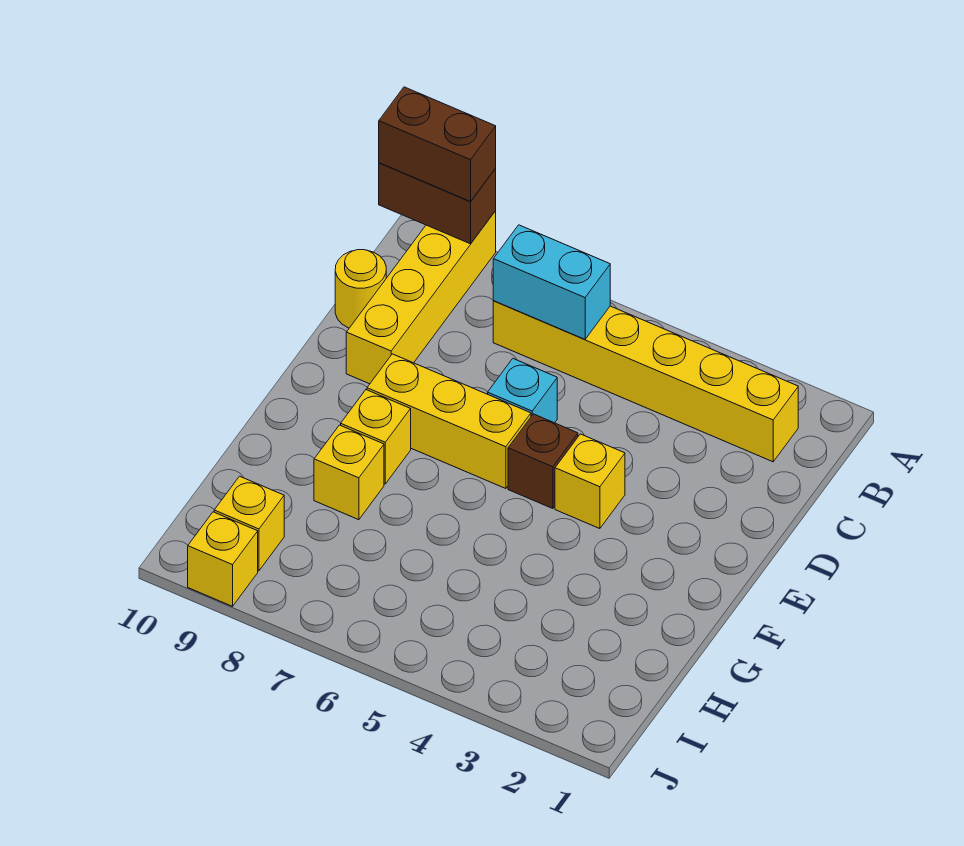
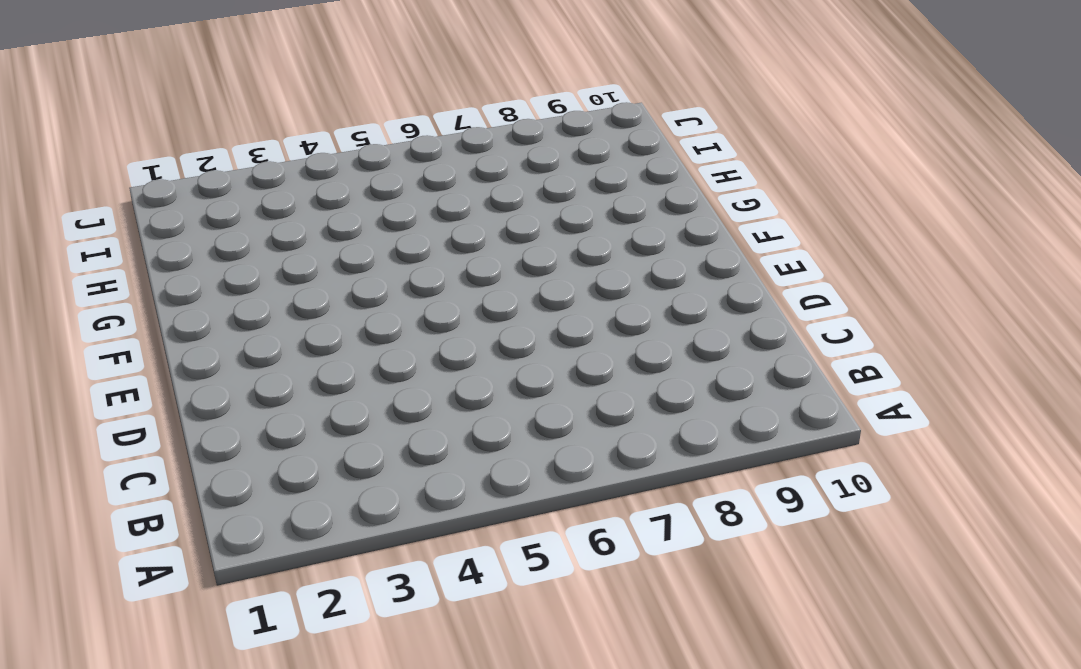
none -> yellow brick A9:D9 level 1
none -> yellow brick B2:B7 level 1
none -> yellow round brick C10 level 1

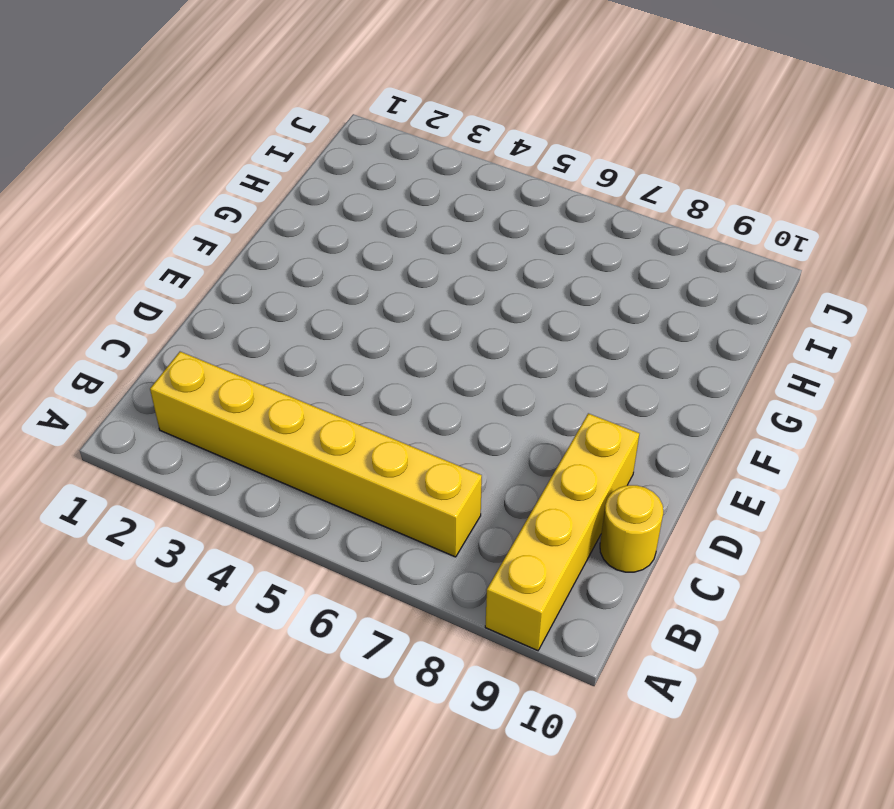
none -> cyan brick D6 level 1
none -> yellow brick E4 level 1
none -> brown brick E5 level 1

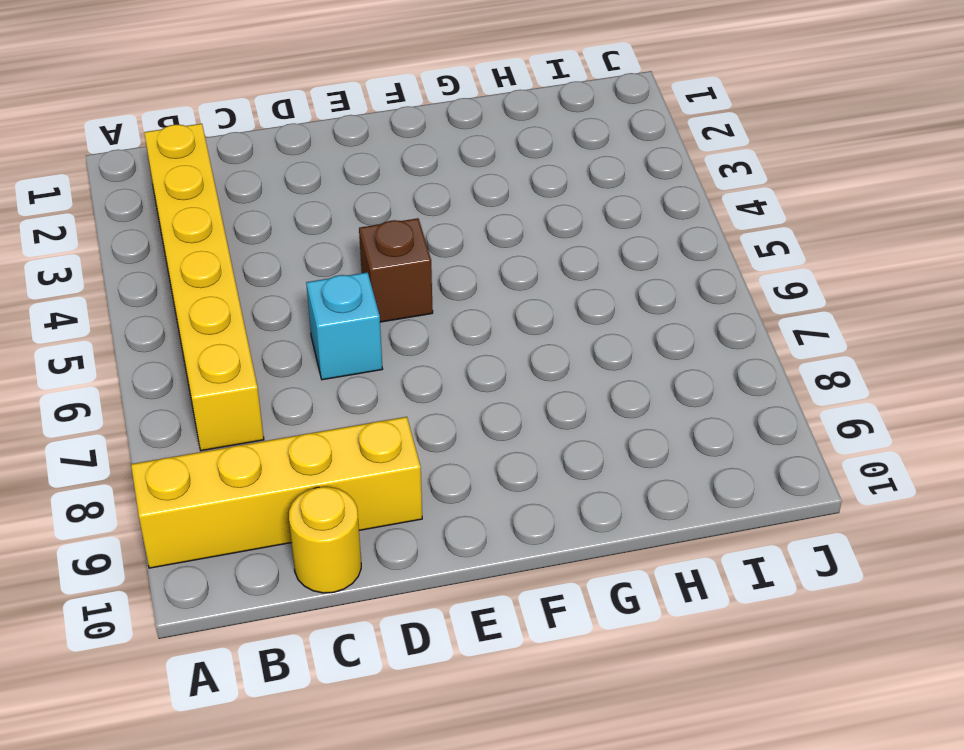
none -> yellow brick E4 level 1
none -> yellow brick E6:E8 level 1
none -> yellow brick F8 level 1

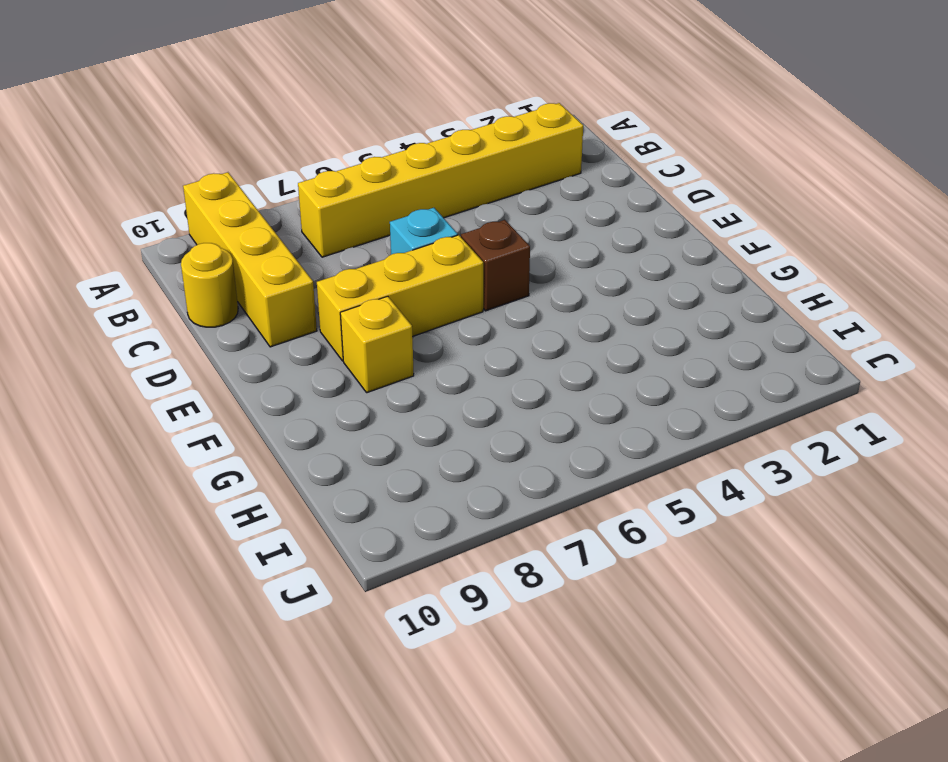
none -> yellow brick E4 level 1
none -> yellow brick G8 level 1
none -> yellow brick I9 level 1

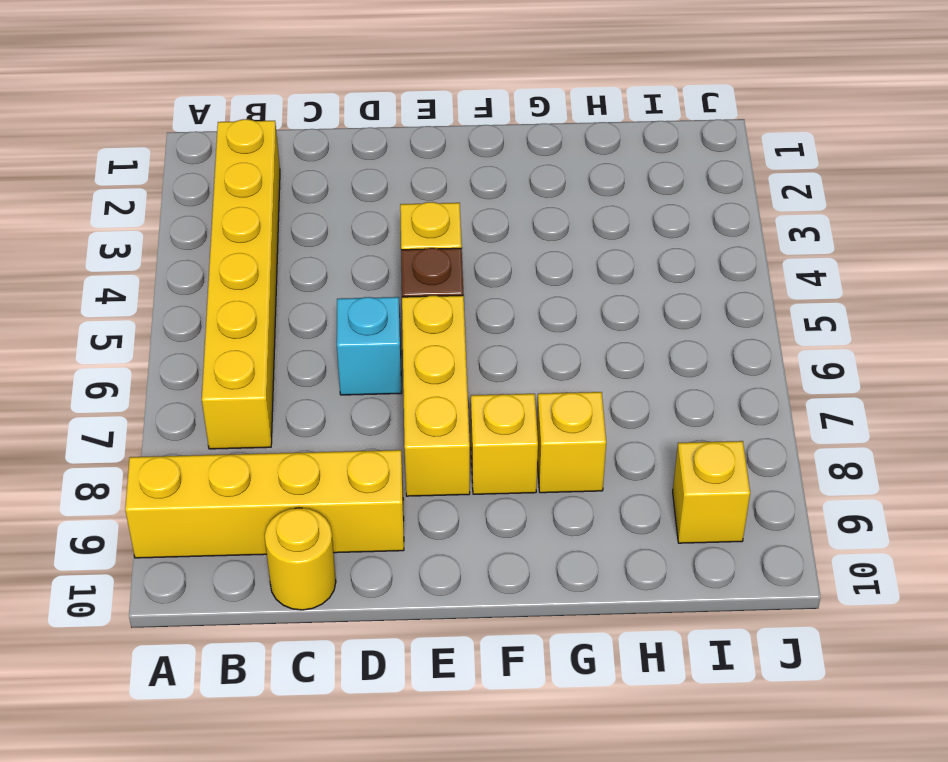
none -> yellow brick J9 level 1
none -> brown brick A9:A10 level 2
none -> cyan brick B6:B7 level 2

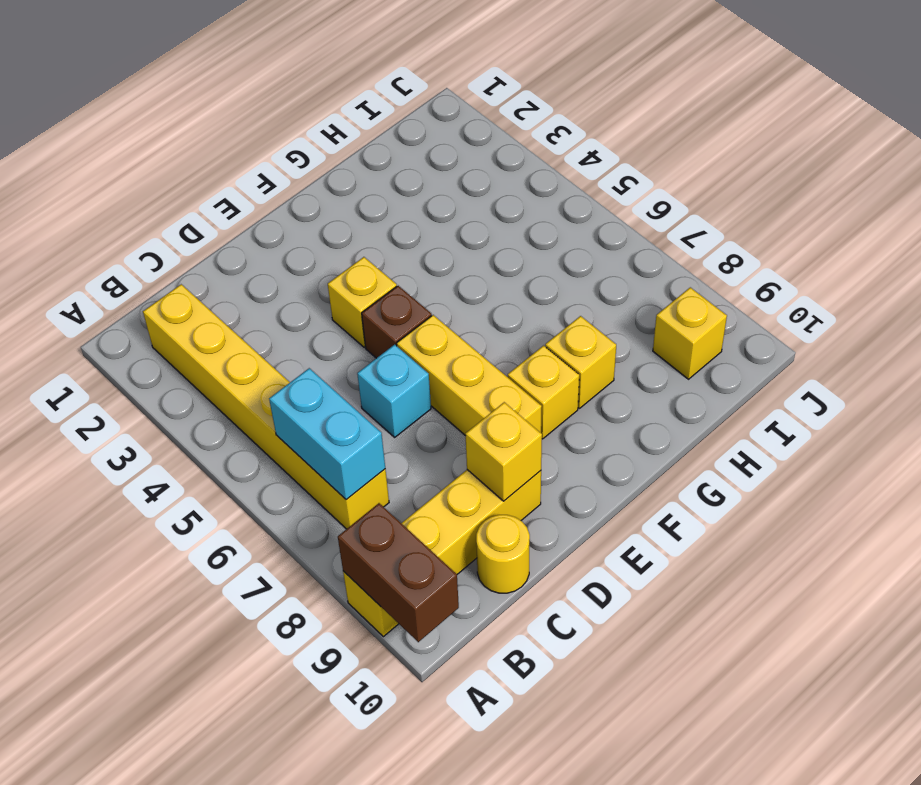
yellow brick D9 level 2 -> yellow brick J9 level 1
none -> brown brick A9:A10 level 3

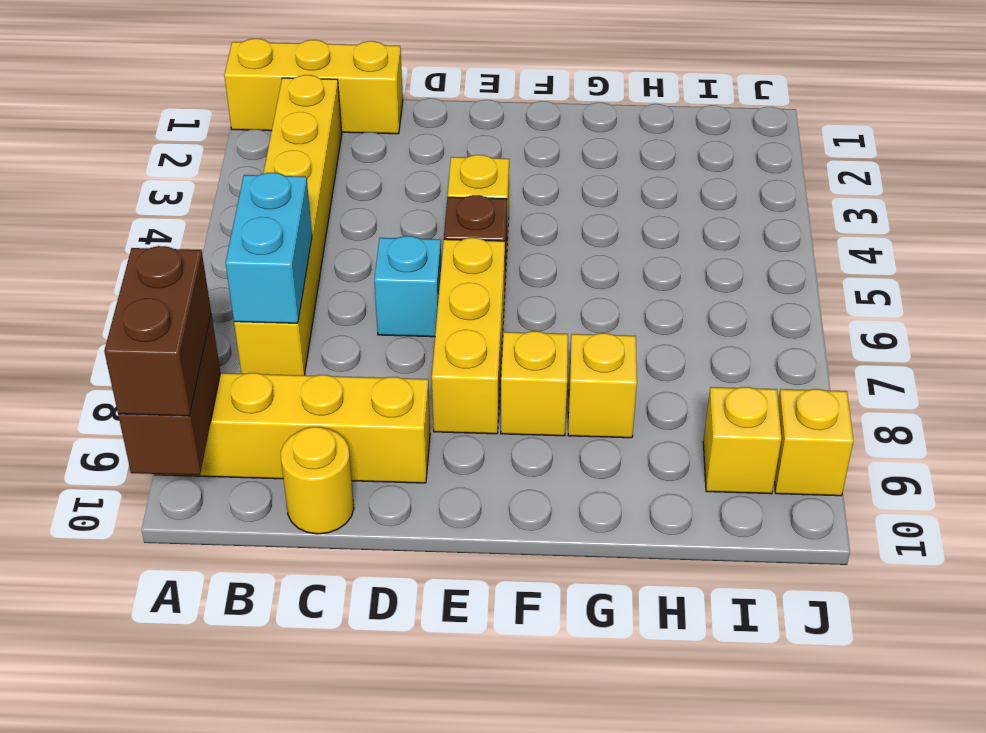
yellow brick A1:C1 level 1 -> none

